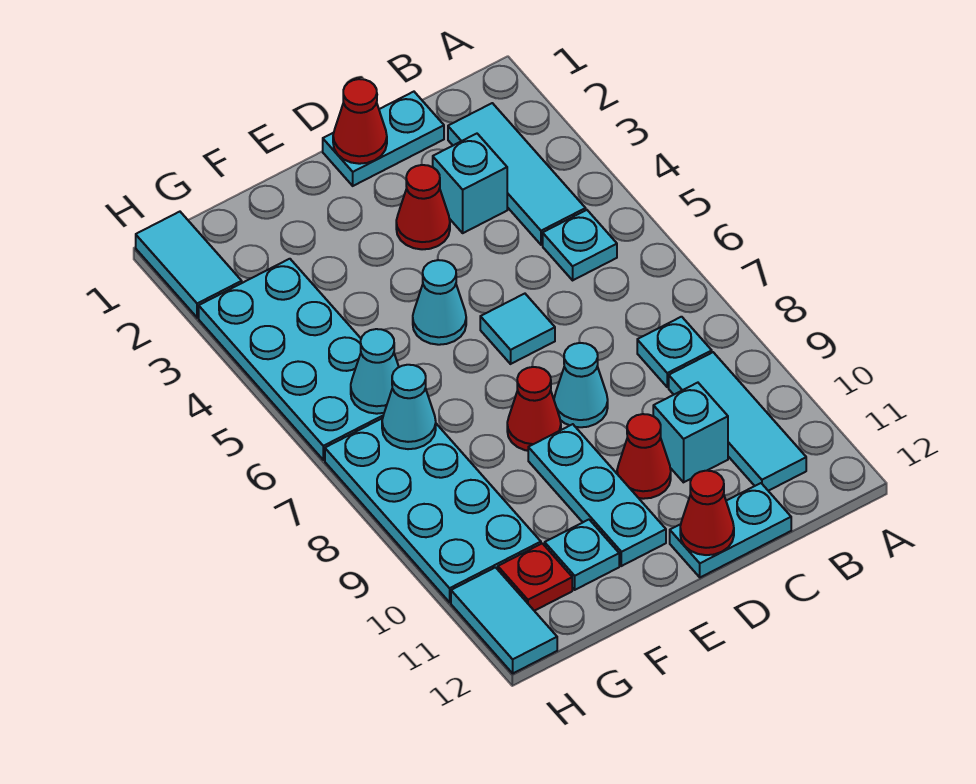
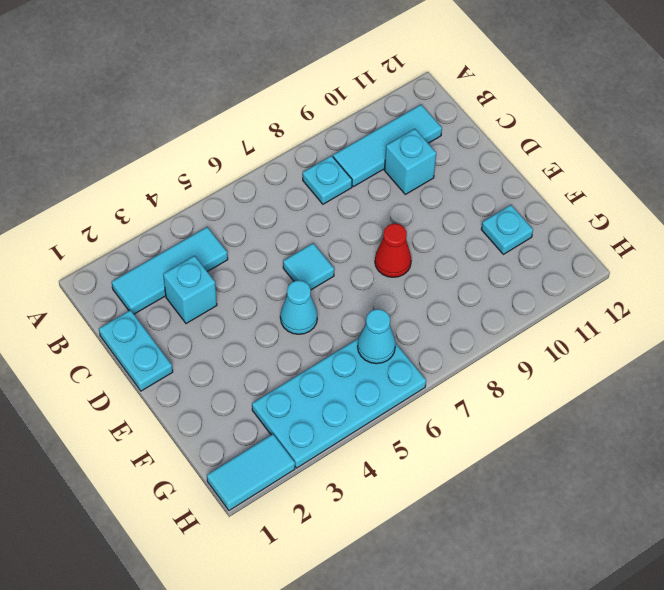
none -> cyan plate B5 level 1
none -> cyan plate C12:D12 level 1
none -> red cone D3 level 1

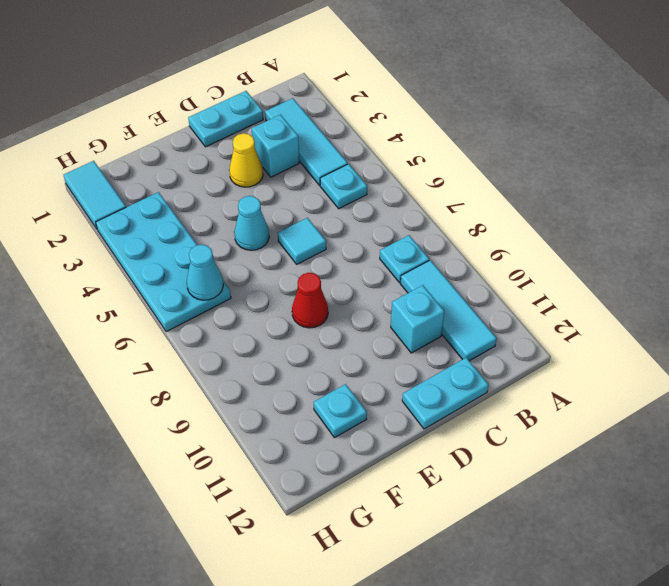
yellow cone D3 level 1 -> red cone D3 level 1
none -> cyan cone D8 level 1
none -> red cone D10 level 1
none -> cyan plate E9:E11 level 1

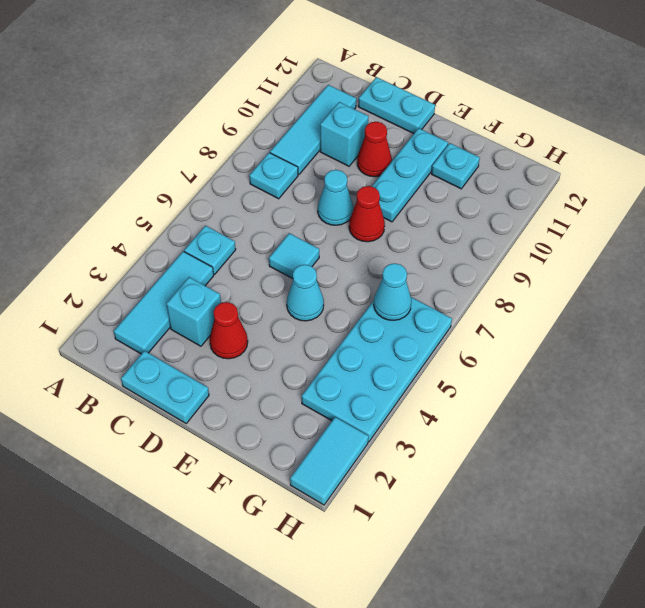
none -> cyan plate G7:H10 level 1
none -> red plate G11 level 1
none -> cyan tile H11:H12 level 1

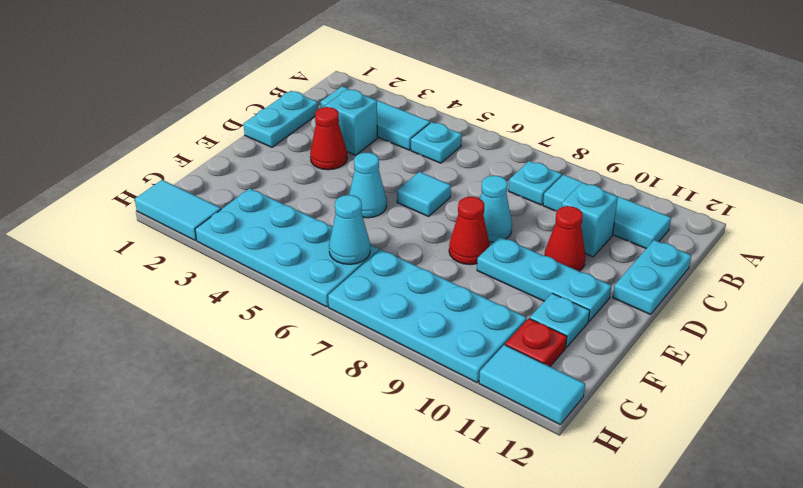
none -> red cone D1 level 2
none -> red cone D12 level 2
none -> cyan cone G7 level 2

